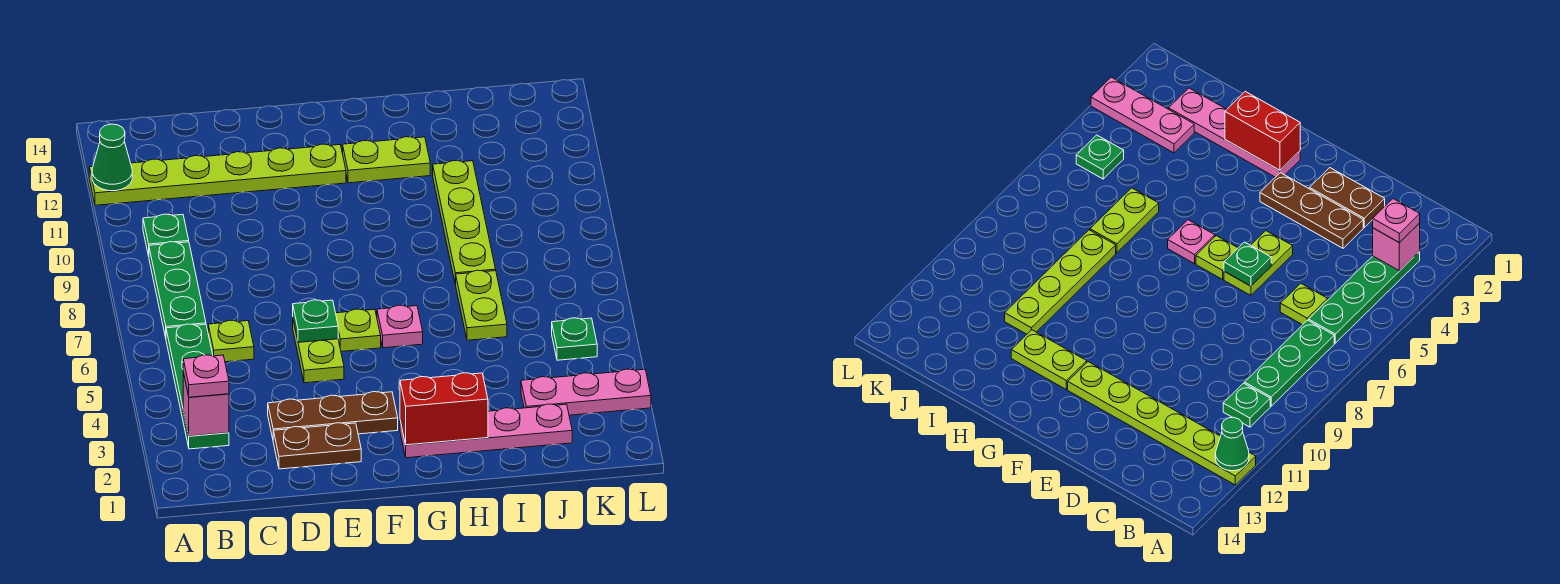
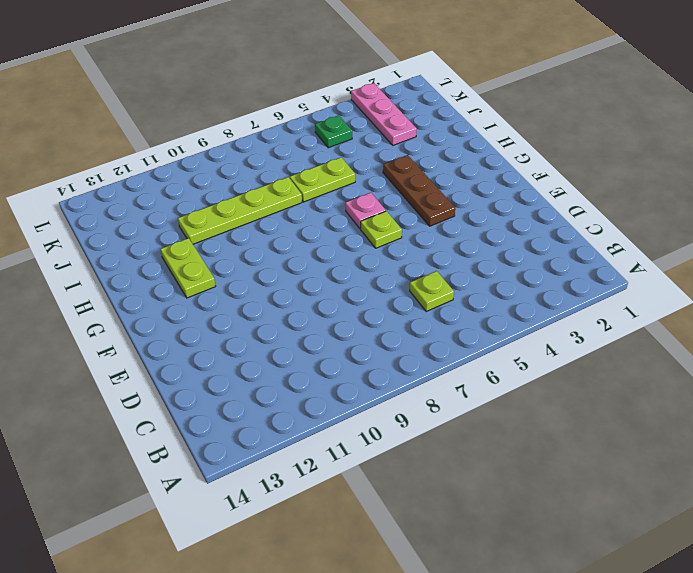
brown plate F4:H4 level 1 -> brown plate D3:F3 level 1
none -> lime plate A12:F12 level 1
none -> green plate B3:B6 level 1
none -> green plate B7:B9 level 1

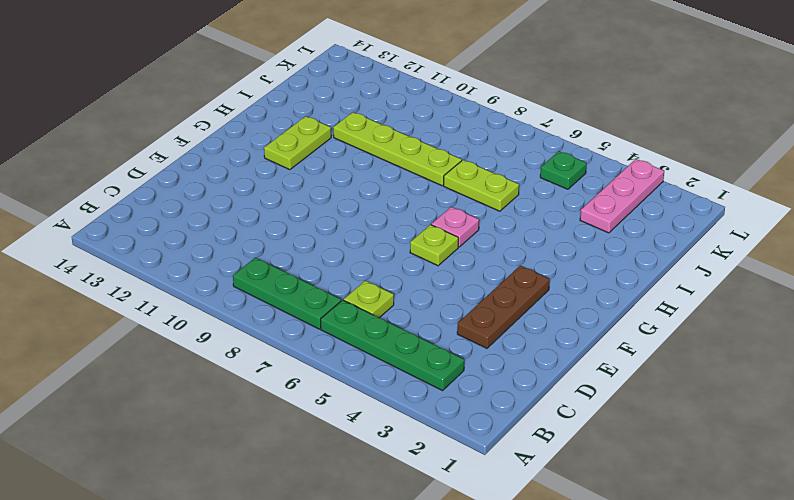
none -> lime plate A12:F12 level 1
none -> green plate B10 level 1
none -> brown plate D2:E2 level 1

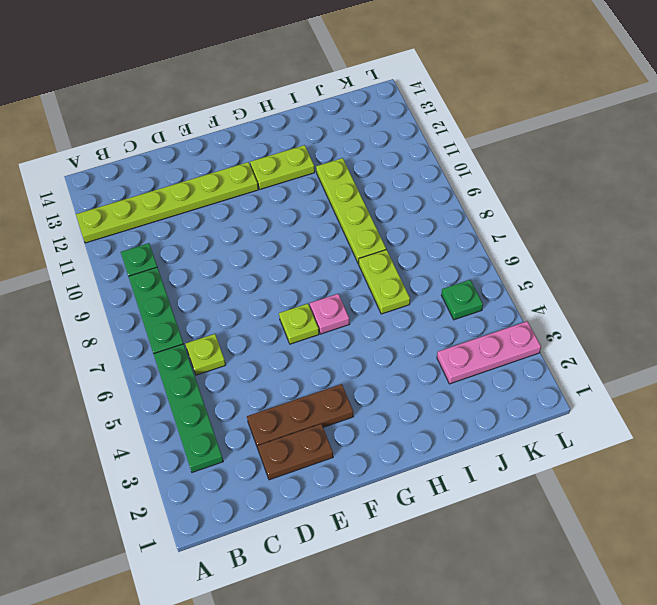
none -> lime plate E5:E6 level 1
none -> pink plate G2:J2 level 1
none -> green cone A12 level 2

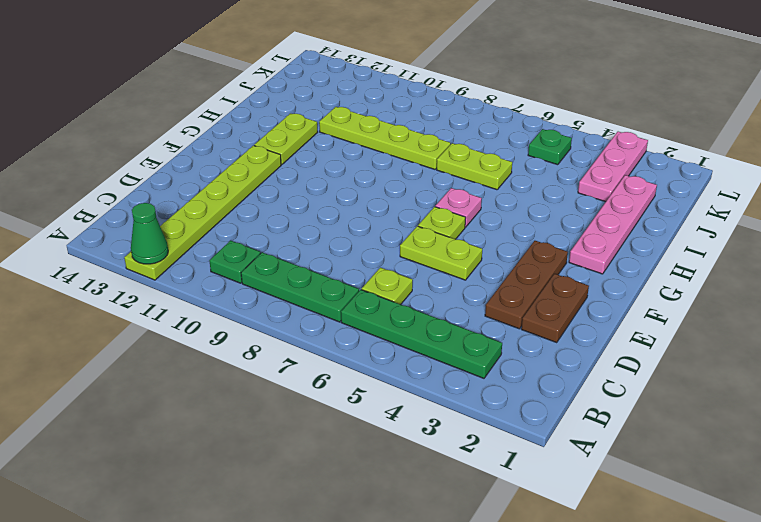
none -> pink brick B3 level 2
none -> green plate E6 level 2
none -> red brick G2:H2 level 2

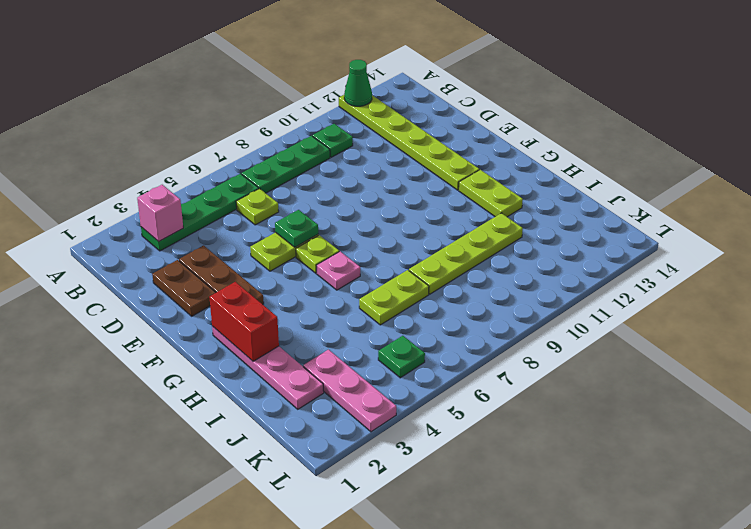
none -> pink plate B3 level 3

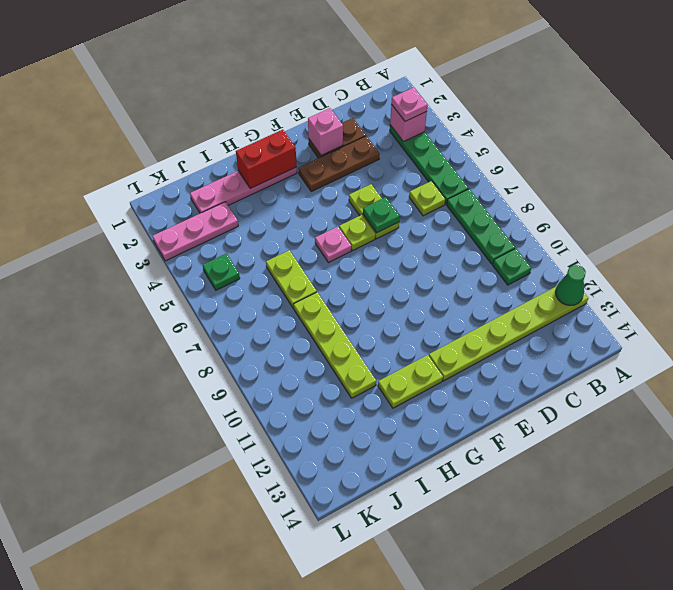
pink brick E2 level 2 -> none

